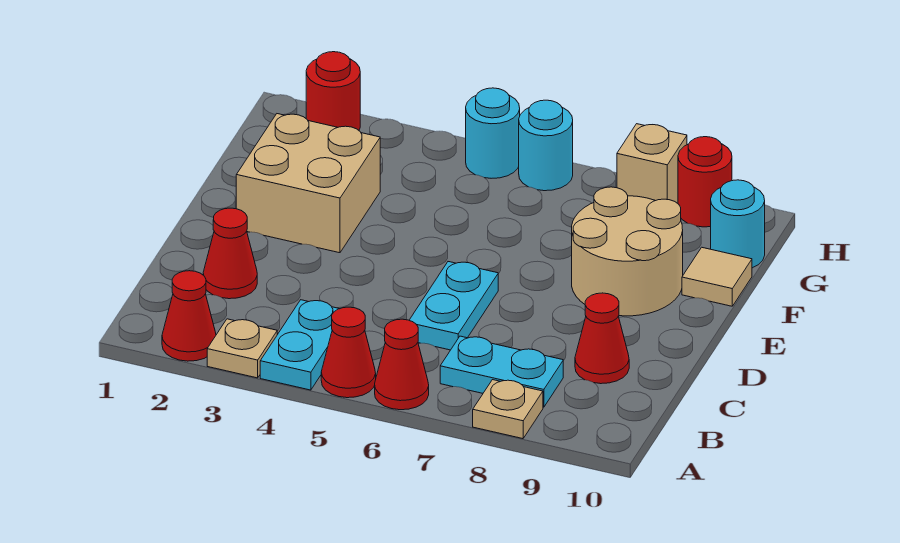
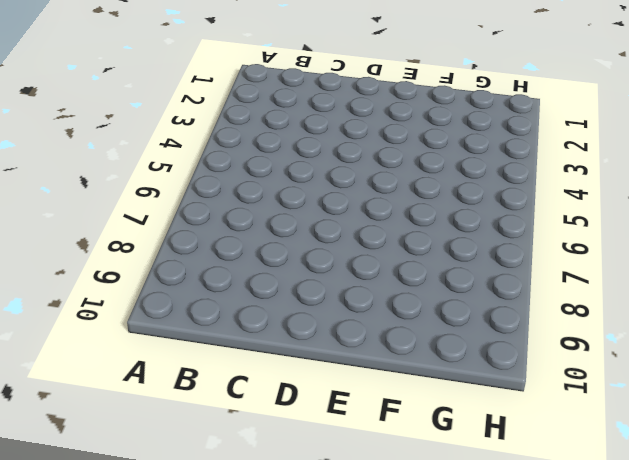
none -> red cone A2 level 1
none -> tan plate A3 level 1
none -> cyan plate A4:B4 level 1

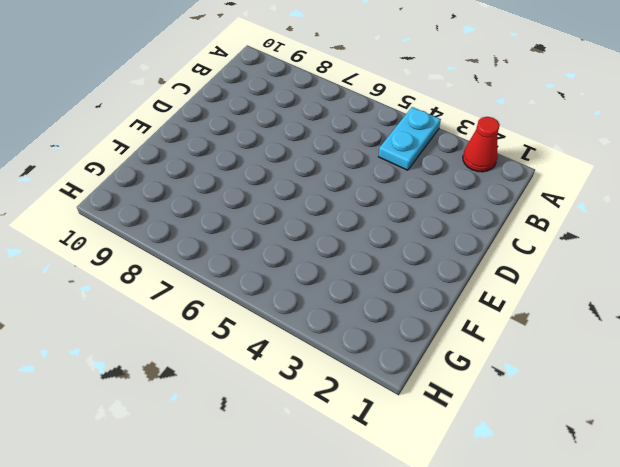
none -> tan plate A3 level 1
none -> red cone A5 level 1
none -> red cone A6 level 1

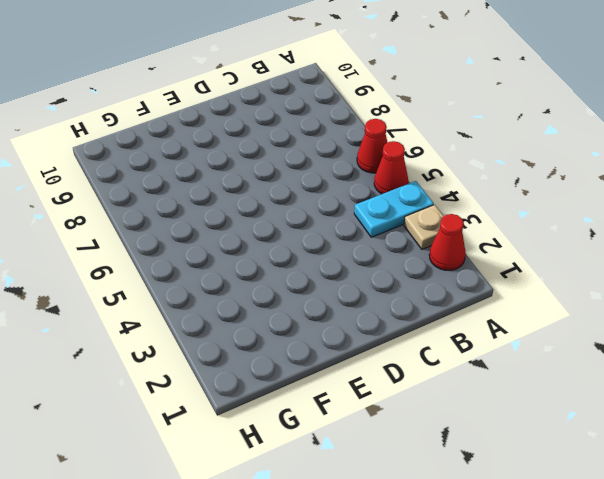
none -> tan plate A8 level 1
none -> cyan plate B7:B8 level 1
none -> red cone C2 level 1

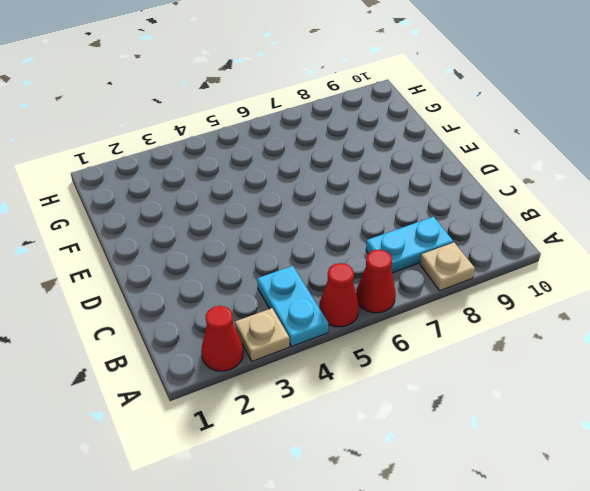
none -> red cone C2 level 1
none -> cyan plate C6:D6 level 1
none -> red cone C9 level 1

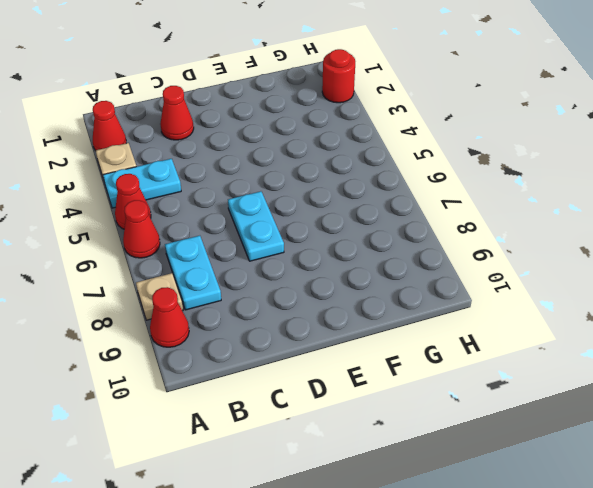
red cone A9 level 1 -> red cone C9 level 1
cyan plate D6:D7 level 1 -> cyan plate C6:D6 level 1
none -> tan brick E2:F3 level 1
none -> tan round brick E8:F9 level 1
none -> tan tile F10 level 1

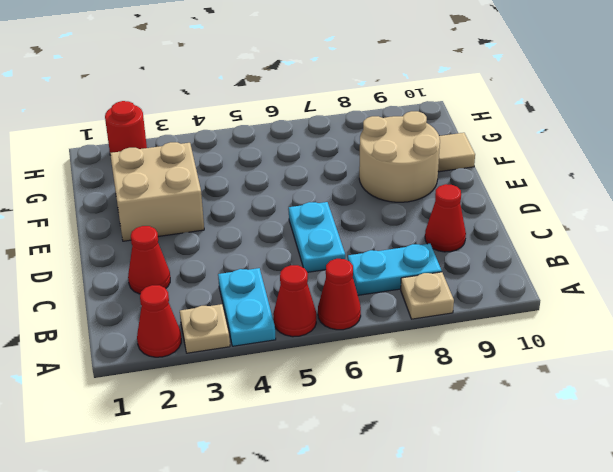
none -> cyan round brick G10 level 1
none -> cyan round brick H5 level 1
none -> cyan round brick H6 level 1

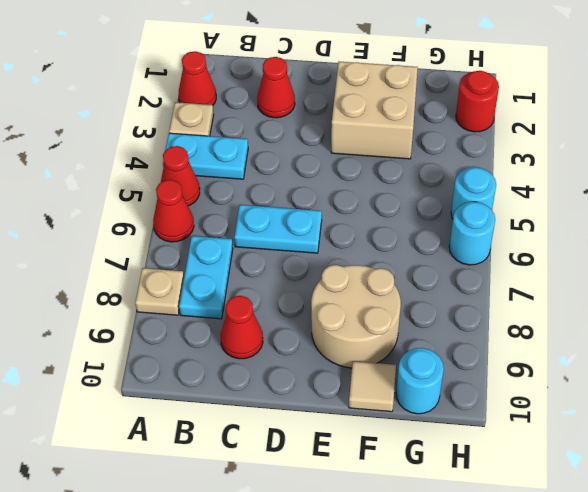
none -> tan brick H8 level 1
none -> red round brick H9 level 1

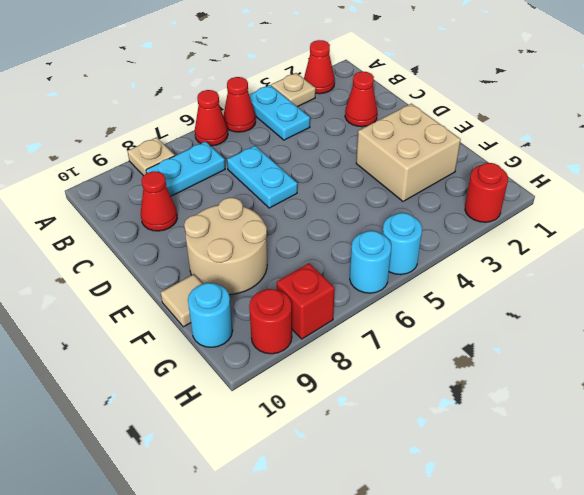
red brick H8 level 1 -> tan brick H8 level 1

